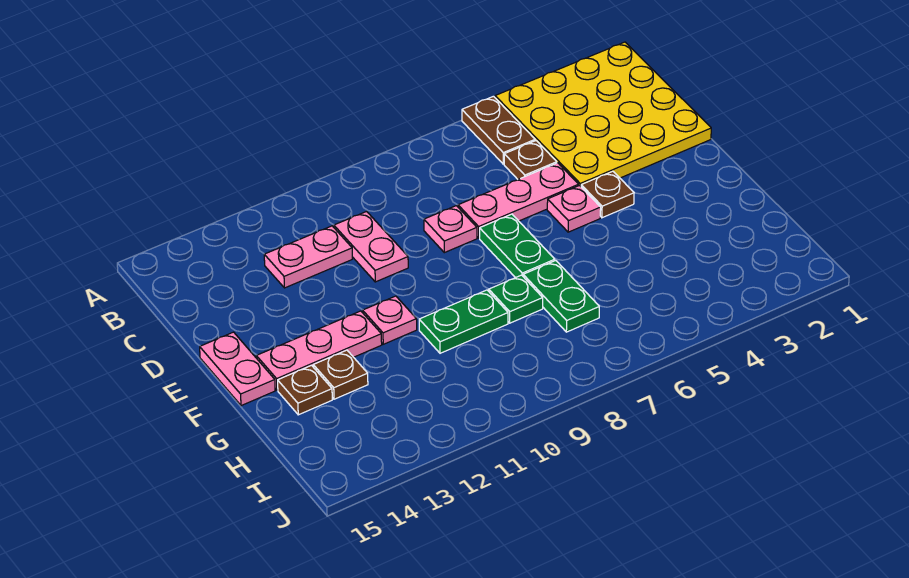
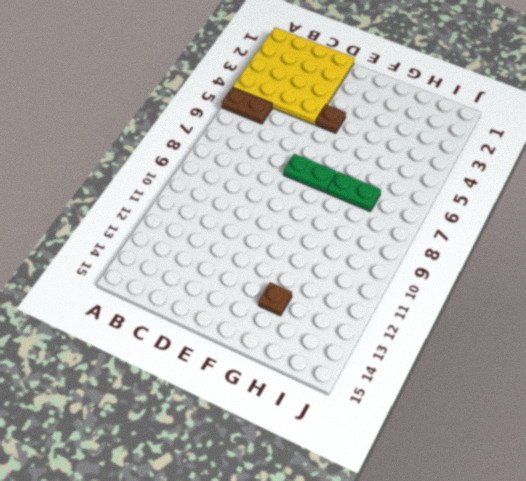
none -> brown plate C5 level 1
none -> pink plate C10:D10 level 1
none -> pink plate C11:C12 level 1

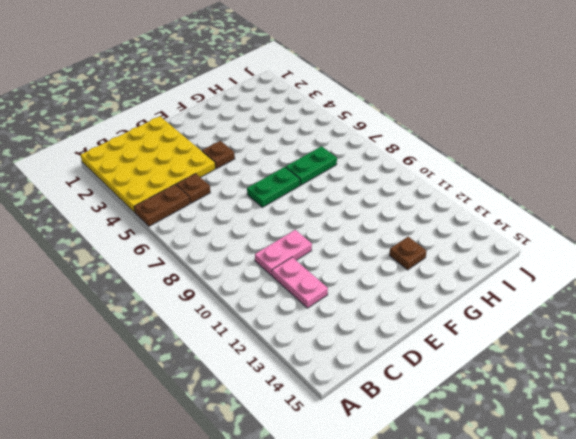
none -> pink plate D5:D7 level 1
none -> pink plate D8 level 1
none -> pink plate E5 level 1

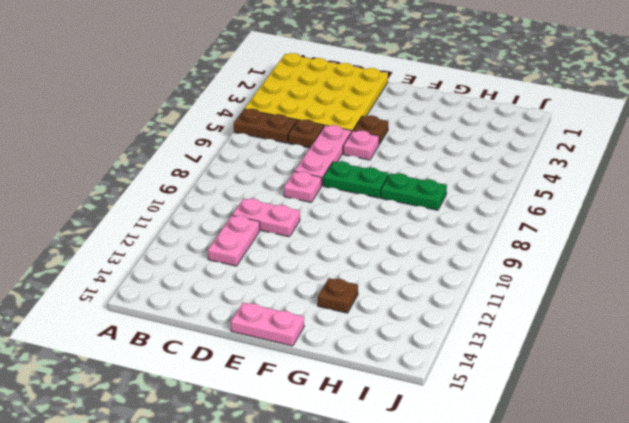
none -> pink plate F11 level 1
none -> pink plate F12:F14 level 1
none -> green plate G8 level 1

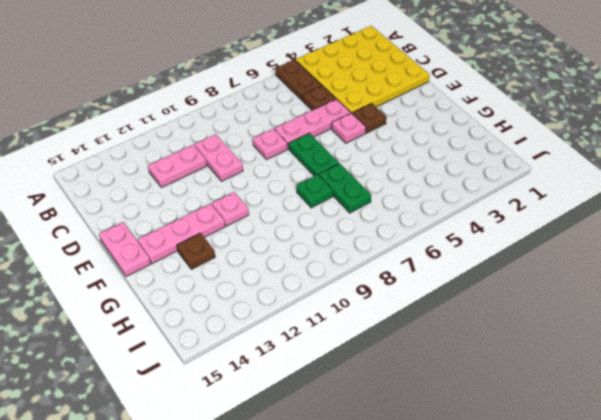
none -> green plate G9:G10 level 1
none -> brown plate G14 level 1

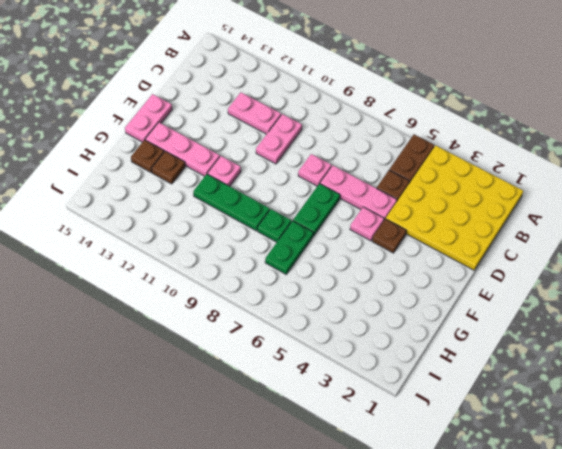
green plate G9:G11 level 1 -> green plate G9:G10 level 1

